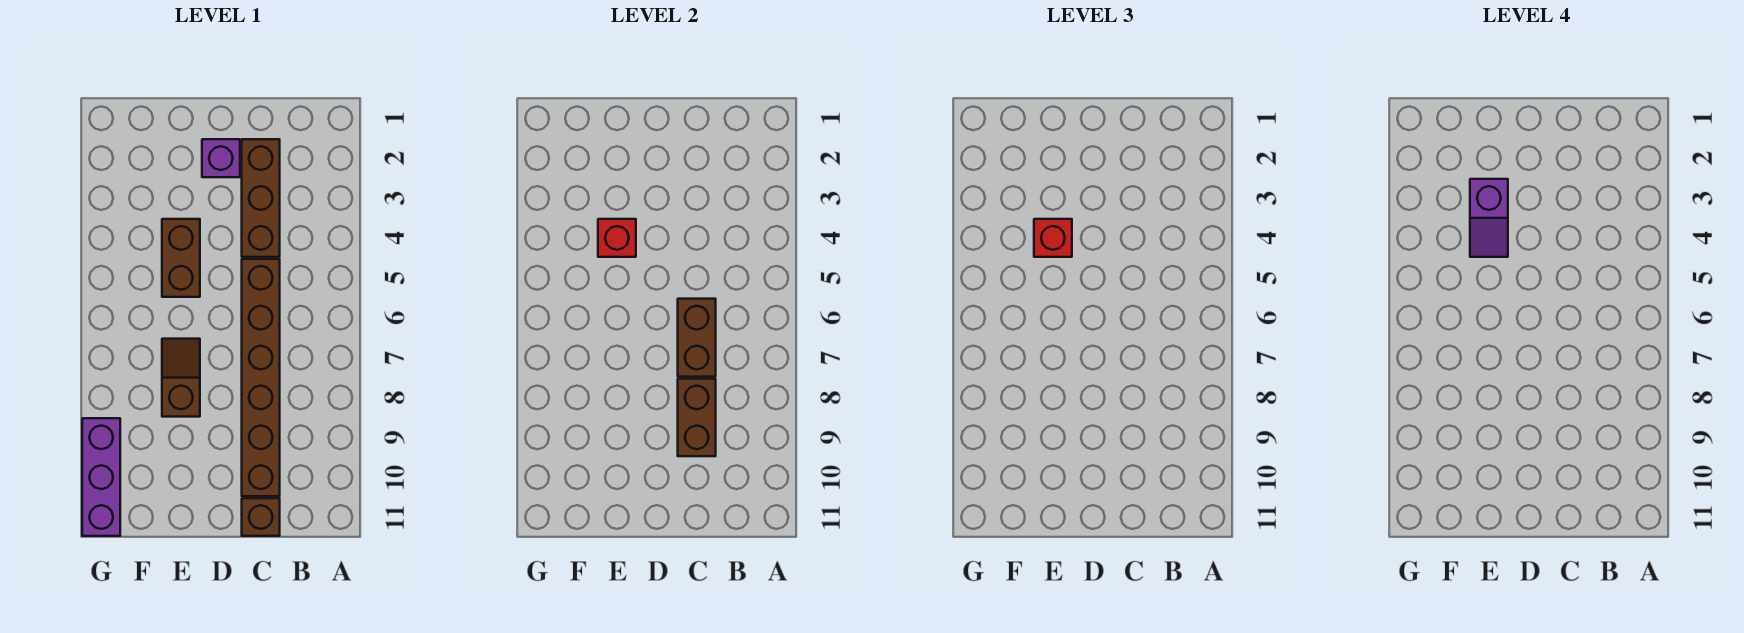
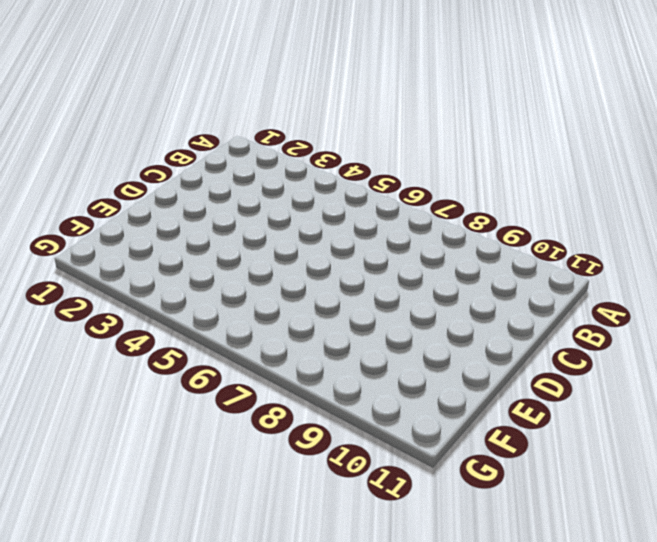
none -> brown brick C2:C4 level 1
none -> brown brick C5:C10 level 1
none -> brown brick C11 level 1

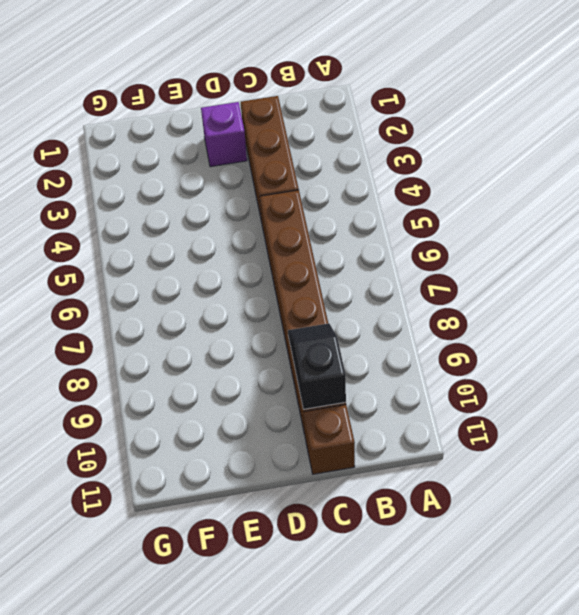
black slope C9:C10 level 2 top 10 -> brown brick C8:C9 level 2
none -> brown brick E4:E5 level 1
none -> brown slope E7:E8 level 1 top 8
none -> purple brick G9:G11 level 1

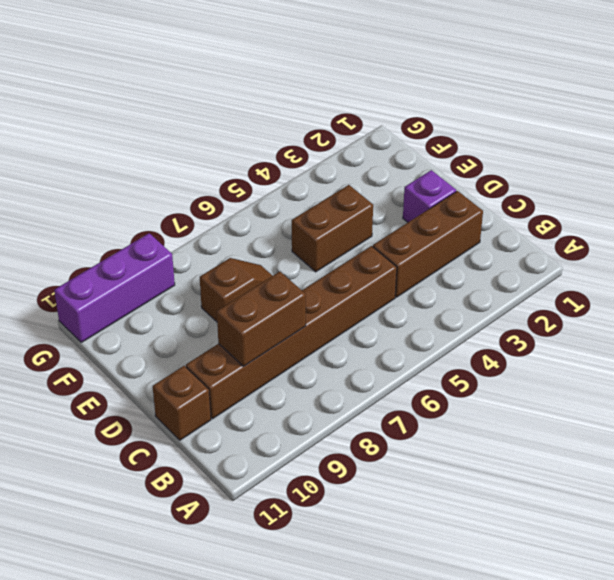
none -> brown brick C6:C7 level 2
none -> red brick E4 level 2
none -> red brick E4 level 3

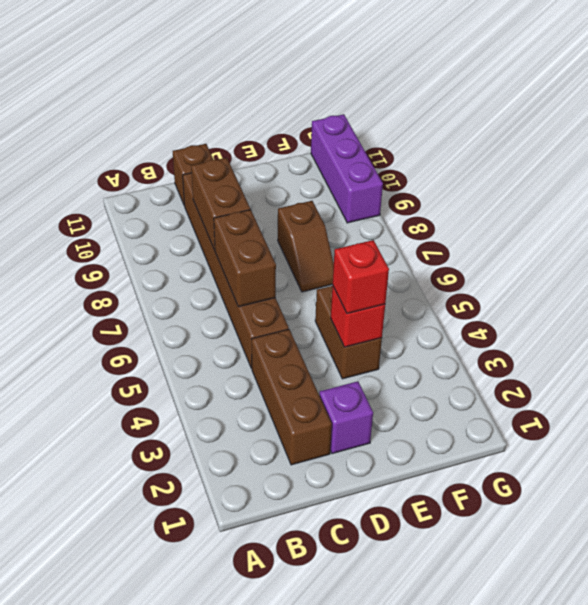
none -> purple slope E3:E4 level 4 top 3

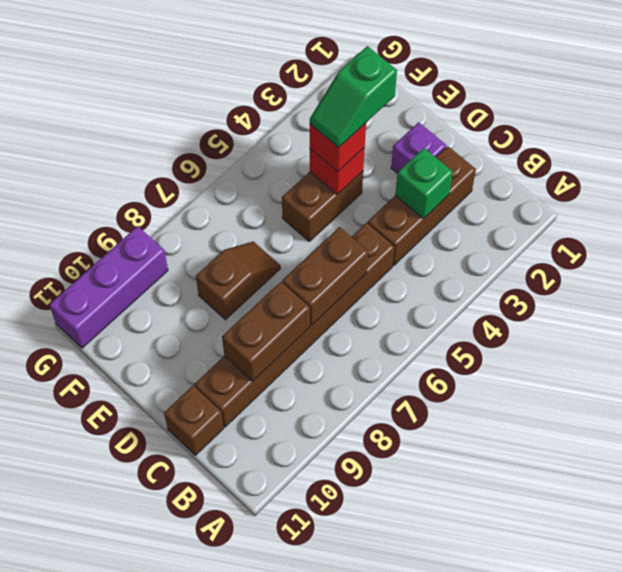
green brick C3 level 2 -> none
green slope E3:E4 level 4 top 3 -> purple slope E3:E4 level 4 top 3

